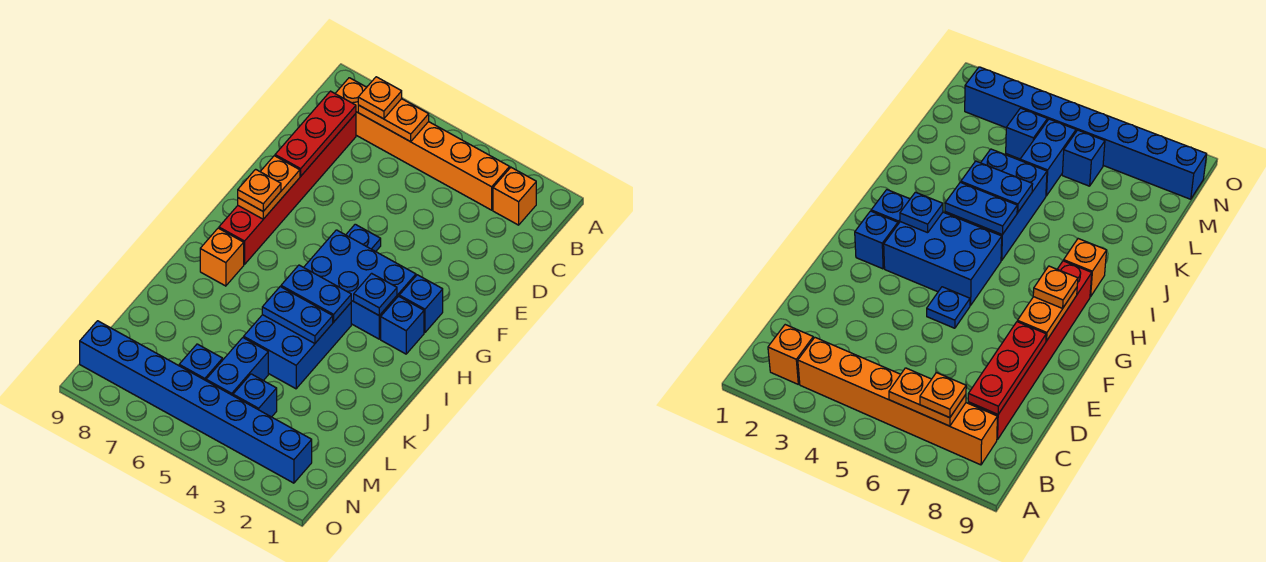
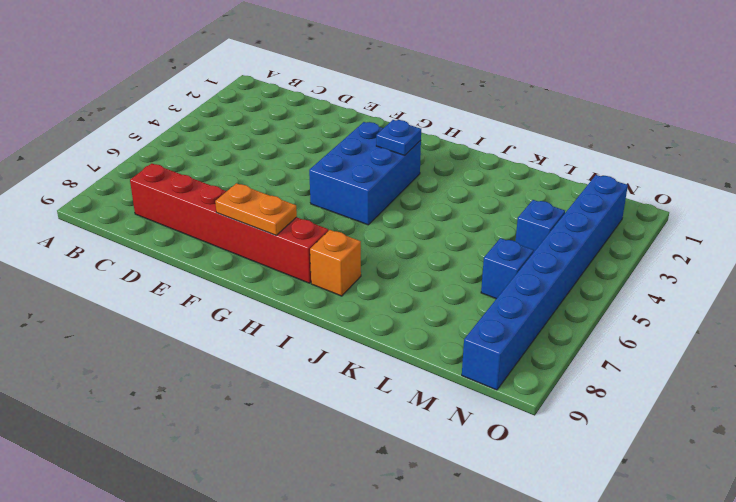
none -> orange brick B2 level 1
none -> orange brick B3:B8 level 1
none -> blue plate F5 level 1

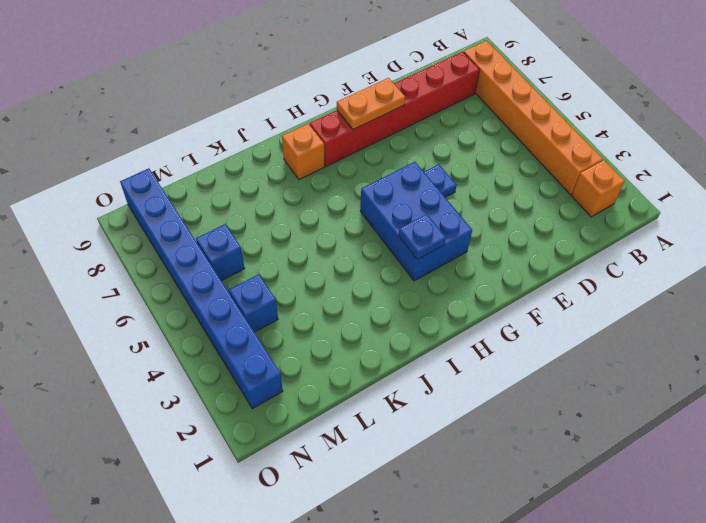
none -> blue brick G2 level 1
none -> blue brick H2 level 1
none -> blue brick I4:K5 level 1

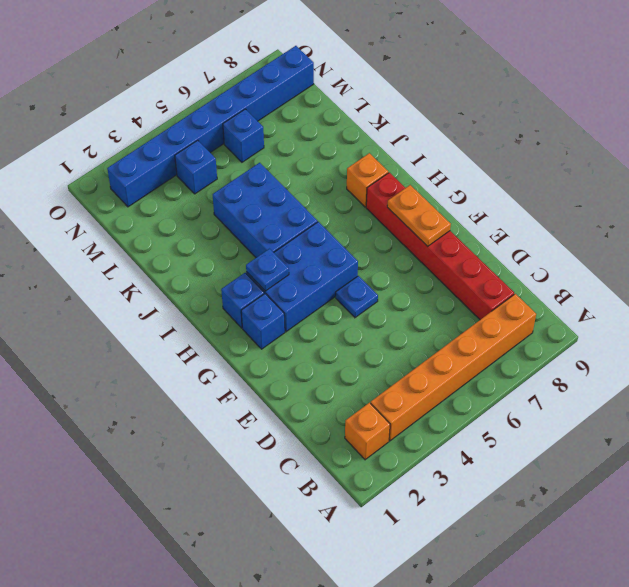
none -> blue brick L5:M5 level 1
none -> orange plate B6:B7 level 2
none -> red plate C8:E8 level 2

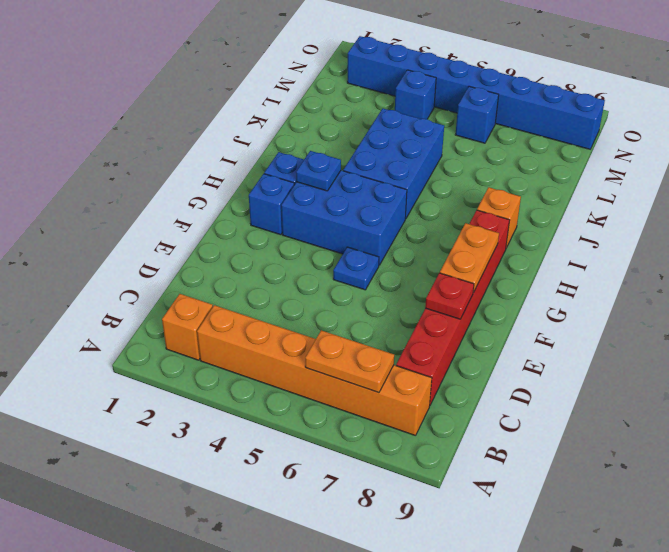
red plate E8 level 2 -> red plate C8:E8 level 2
none -> blue brick L5:M5 level 1
none -> blue plate I4:I5 level 2
none -> blue plate J4:J5 level 2

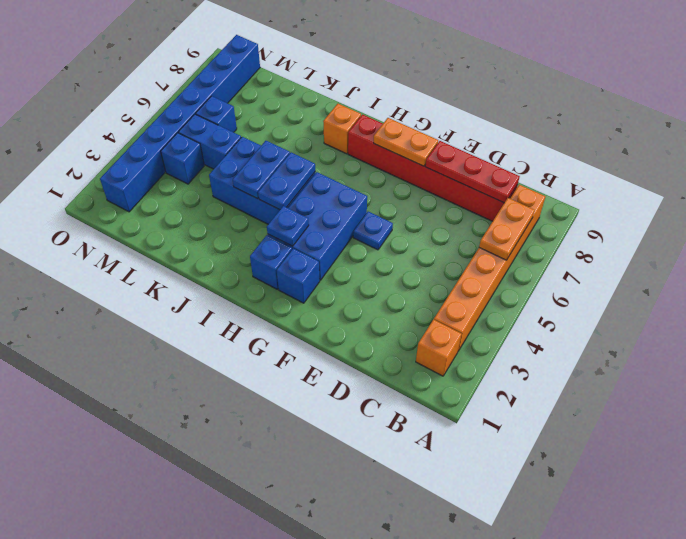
none -> orange plate B7 level 3
none -> orange plate G8 level 3

